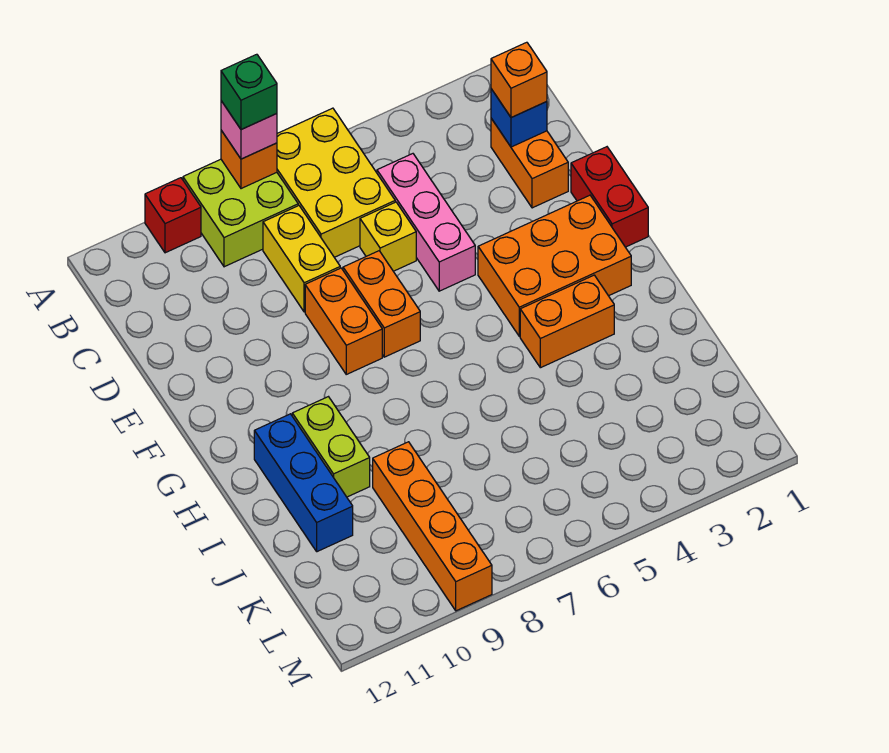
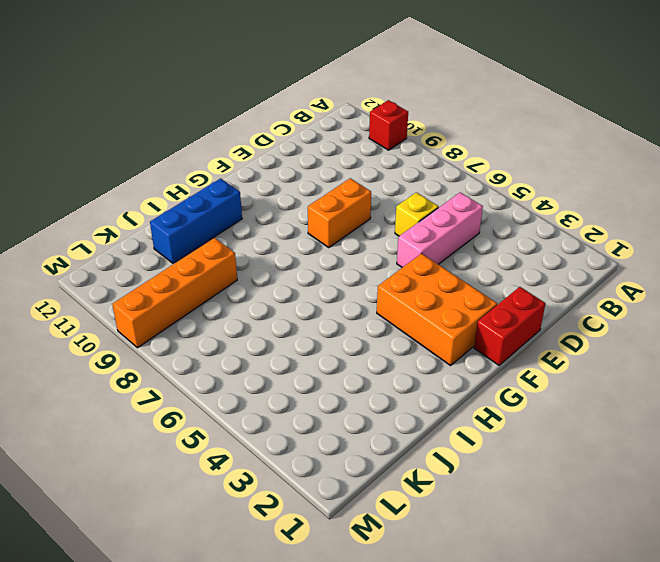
none -> yellow brick A6:C7 level 1
none -> lime brick A8:B9 level 1
none -> orange brick C2:D2 level 1

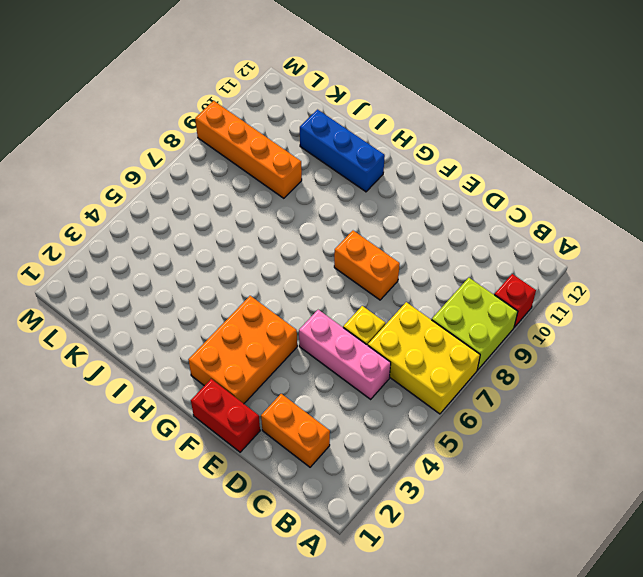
none -> yellow brick C8:D8 level 1
none -> orange brick E7:F7 level 1
none -> orange brick H3:H4 level 1

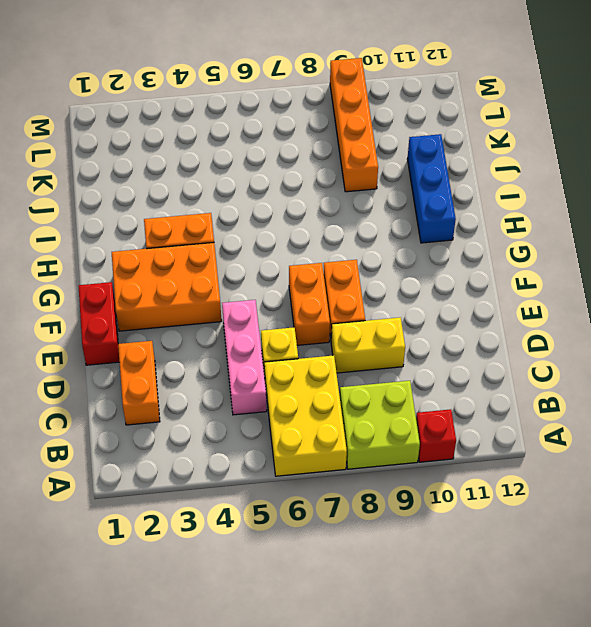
yellow brick D8:D9 level 1 -> yellow brick C8:D8 level 1
none -> lime brick H10:I10 level 1
none -> orange brick A8 level 2
none -> blue brick C2 level 2

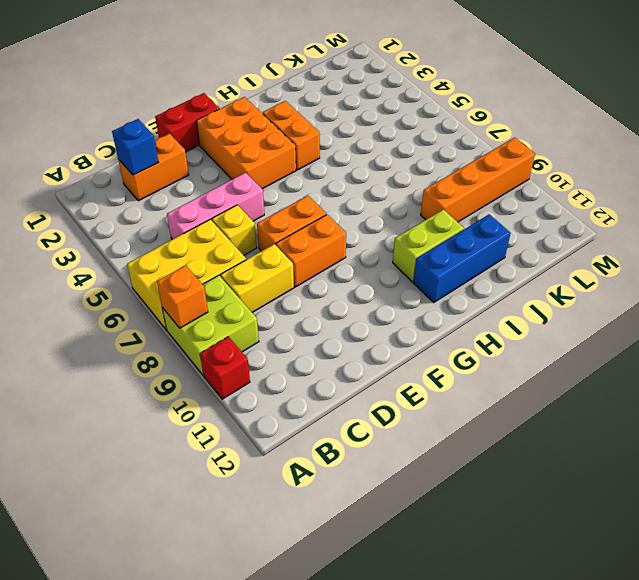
none -> pink brick A8 level 3
none -> orange brick C2 level 3
none -> green brick A8 level 4

